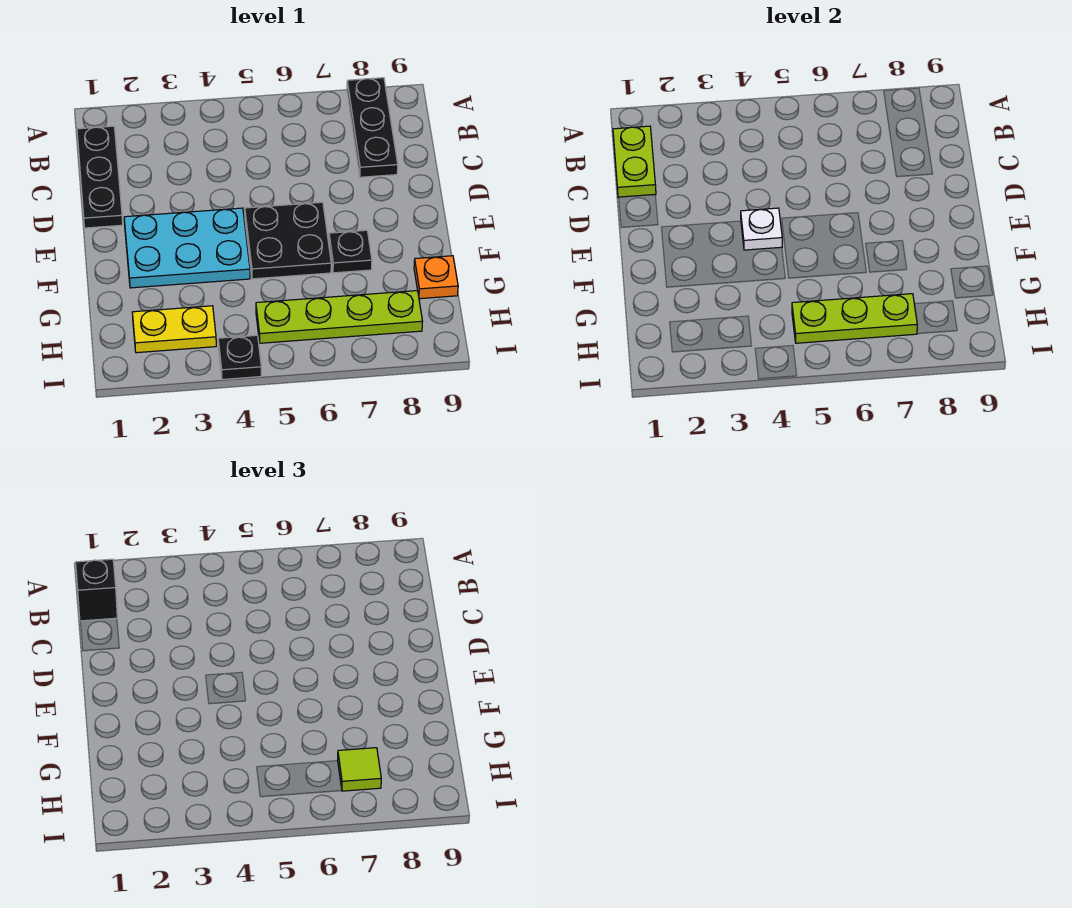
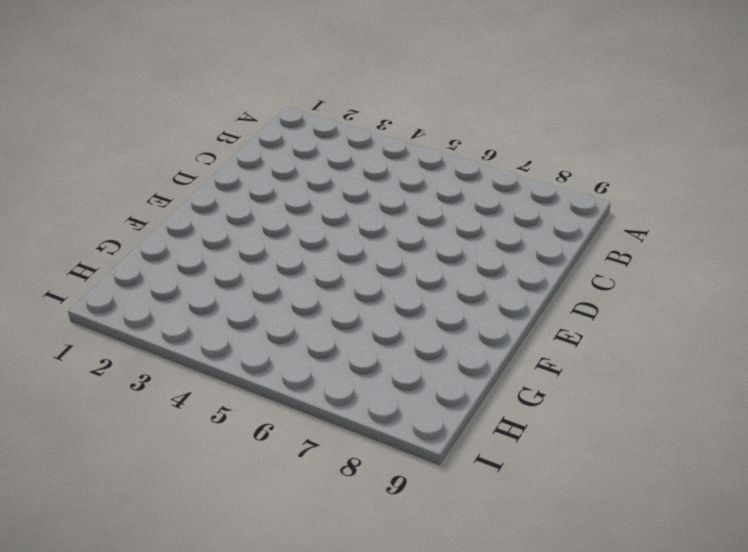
none -> black plate A8:C8 level 1
none -> black plate B1:D1 level 1
none -> cyan plate E2:F4 level 1

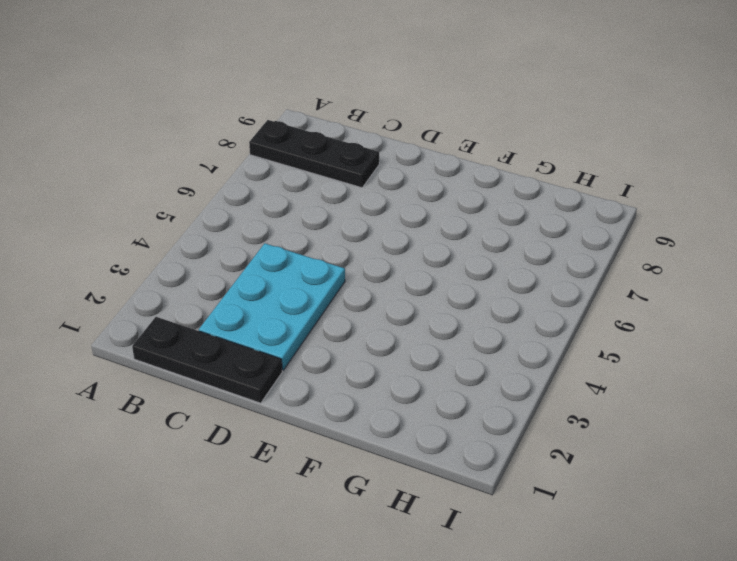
cyan plate C2:D4 level 1 -> cyan plate E2:F4 level 1
none -> black plate E5:F6 level 1
none -> black plate F7 level 1
none -> orange plate G9 level 1

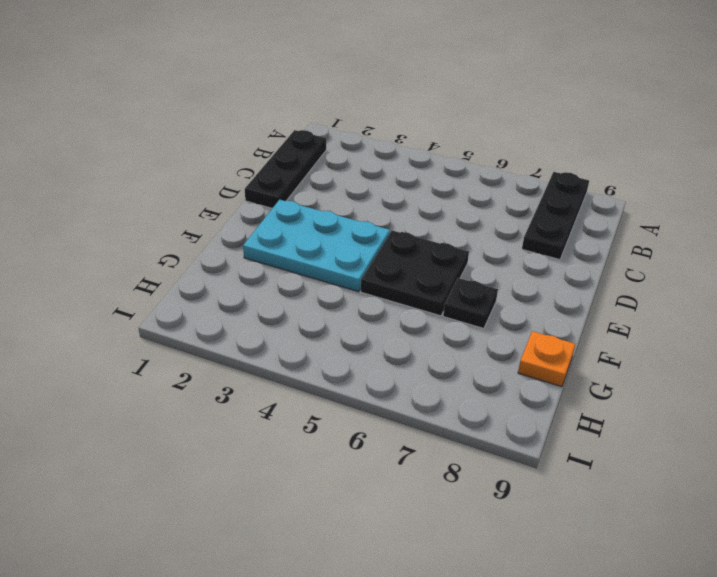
none -> yellow plate H2:H3 level 1
none -> lime plate H5:H8 level 1
none -> black plate I4 level 1

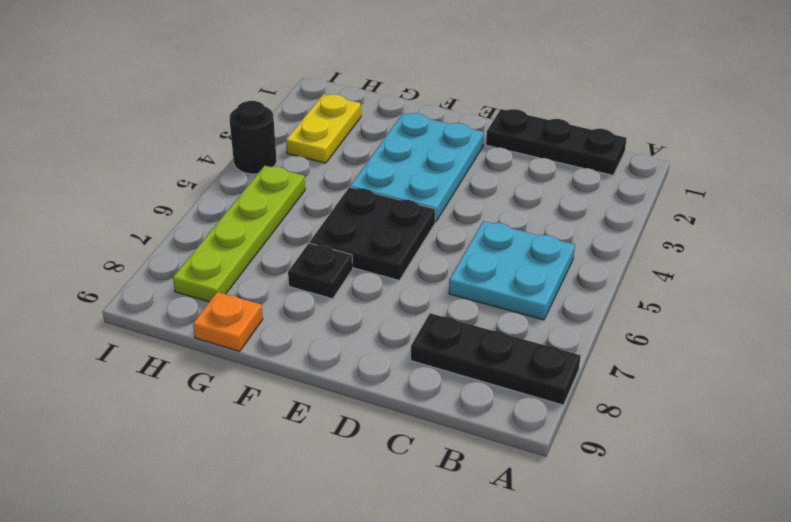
cyan plate B5:C6 level 1 -> none
black round brick I4 level 1 -> black plate I4 level 1
none -> lime plate B1:C1 level 2
none -> white plate E4 level 2
none -> lime plate H5:H7 level 2

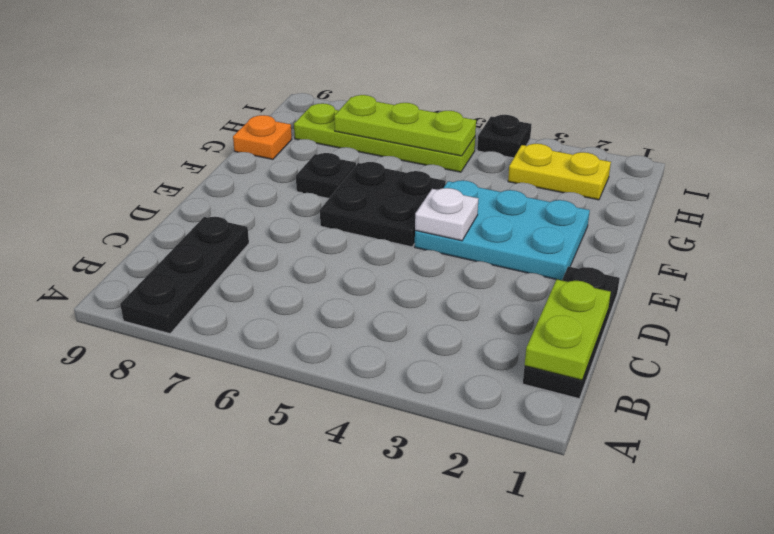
none -> black brick B1 level 3
none -> lime tile H7 level 3

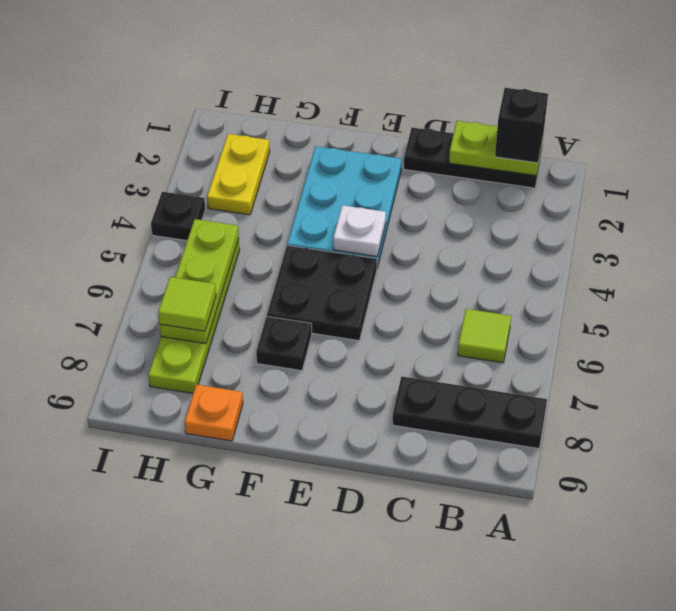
lime tile B6 level 1 -> none

